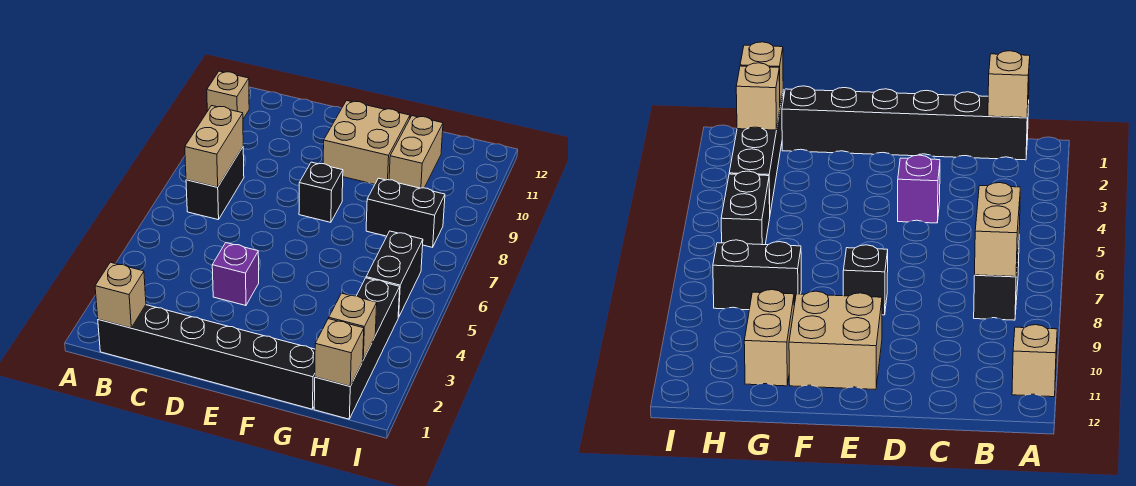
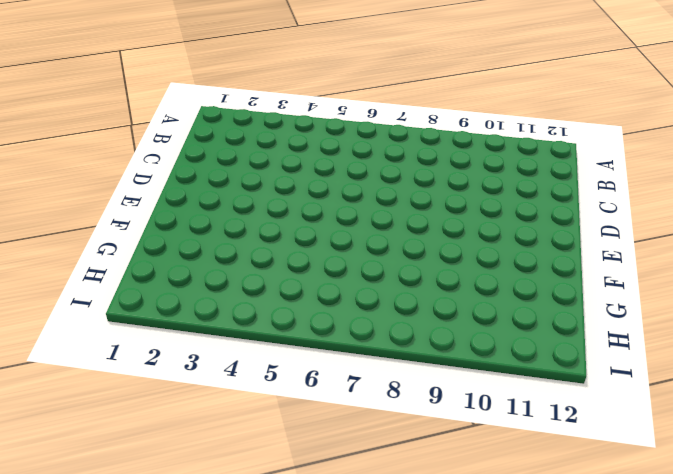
none -> tan brick A11 level 1
none -> black brick B1:G1 level 1
none -> black brick B7:B8 level 1

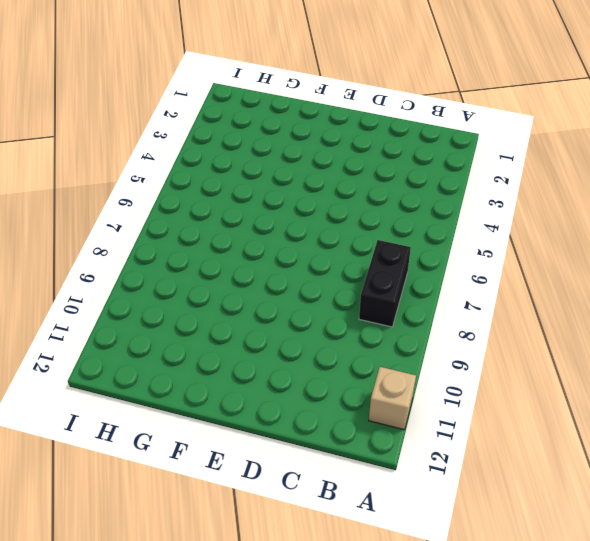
none -> black brick B1:G1 level 1
none -> purple brick D4 level 1
none -> black brick E8 level 1

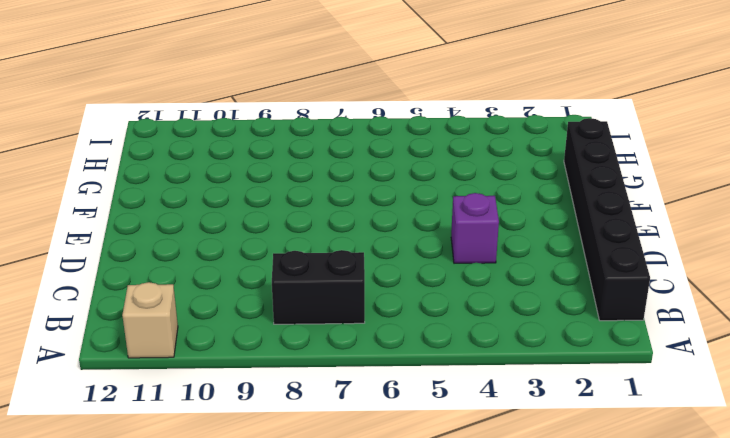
none -> black brick E8 level 1
none -> tan brick E10:F11 level 1
none -> black brick G8:H8 level 1

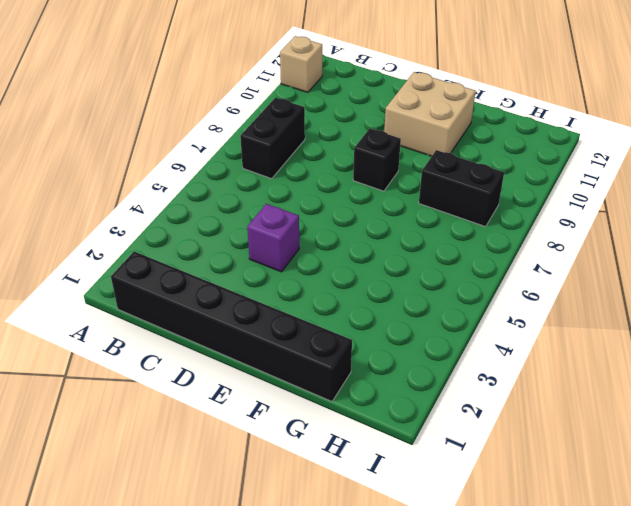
none -> tan brick G10:G11 level 1
none -> black brick H1:H4 level 1
none -> black brick H5:H6 level 1

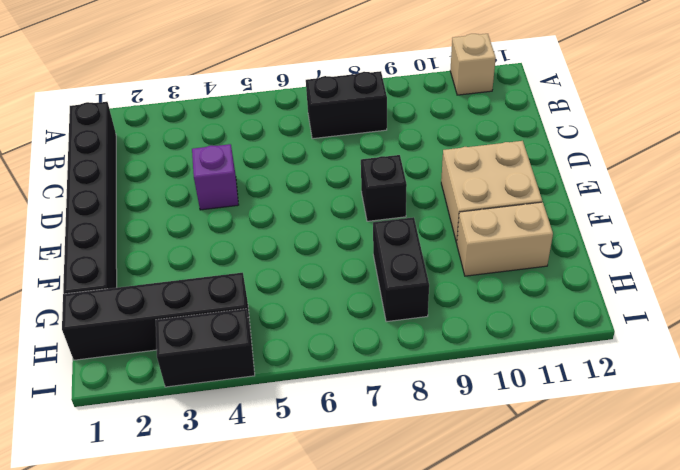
black brick I3:I4 level 1 -> black brick H5:H6 level 1
none -> tan brick B1 level 2
none -> tan brick B7:B8 level 2
none -> tan brick H1 level 2

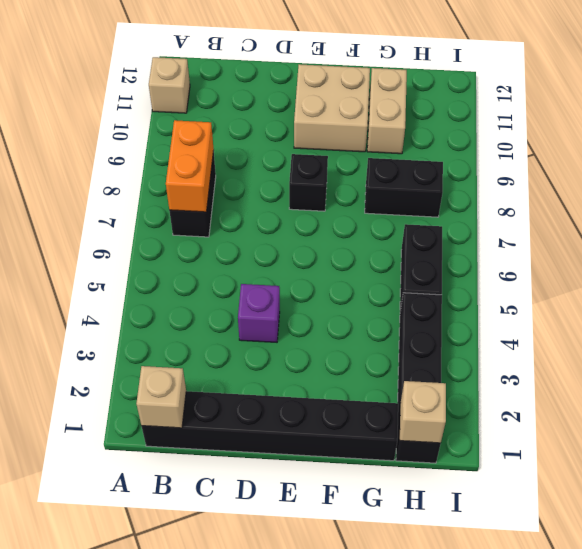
orange brick B7:B8 level 2 -> tan brick B7:B8 level 2
none -> tan brick H2 level 2

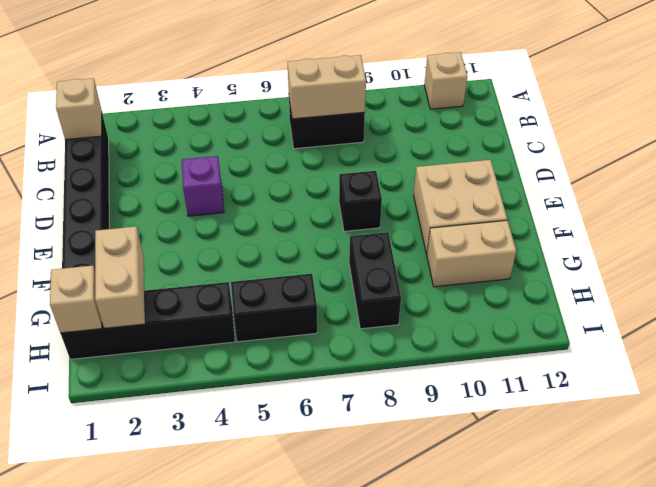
tan brick G2:H2 level 2 -> tan brick H2 level 2

